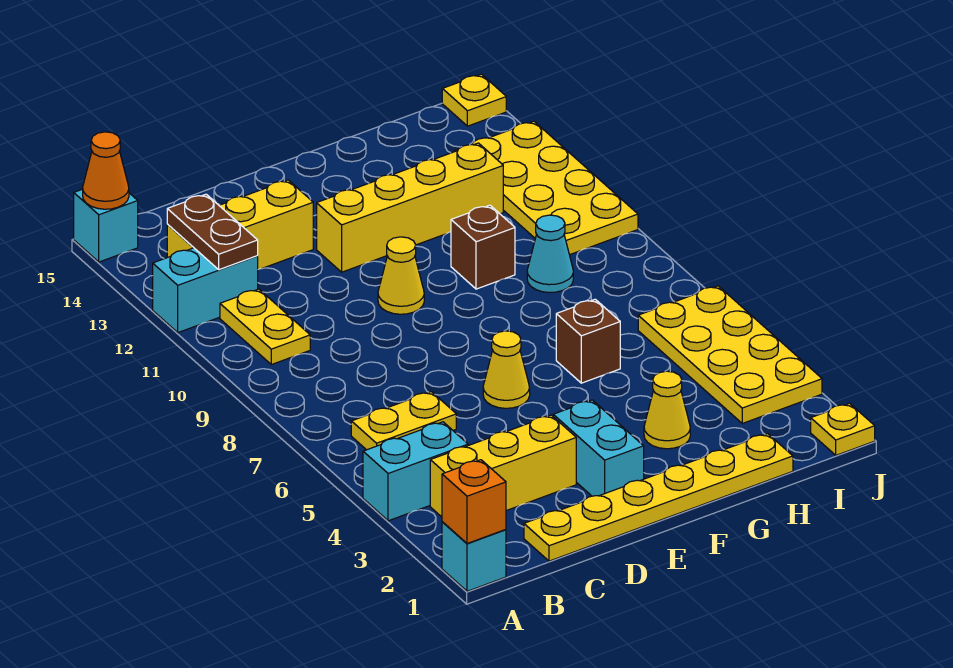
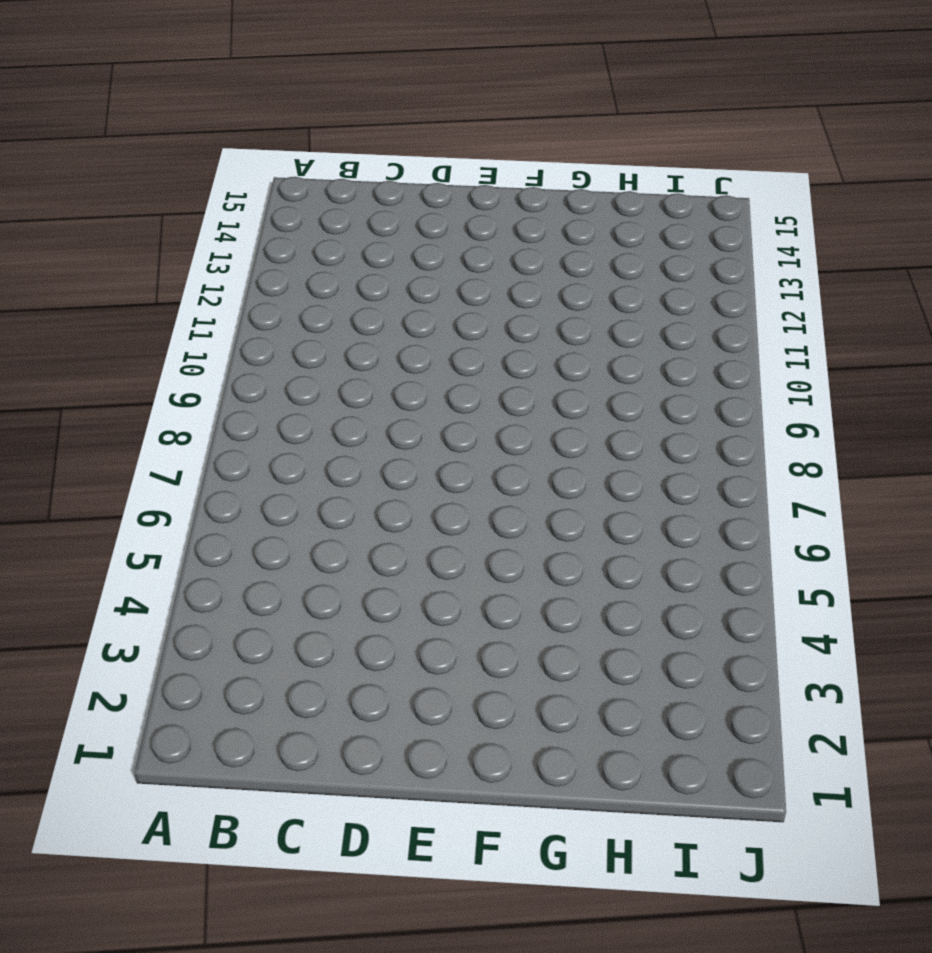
none -> cyan brick A1 level 1
none -> cyan brick A4:B4 level 1
none -> cyan brick A12:B12 level 1

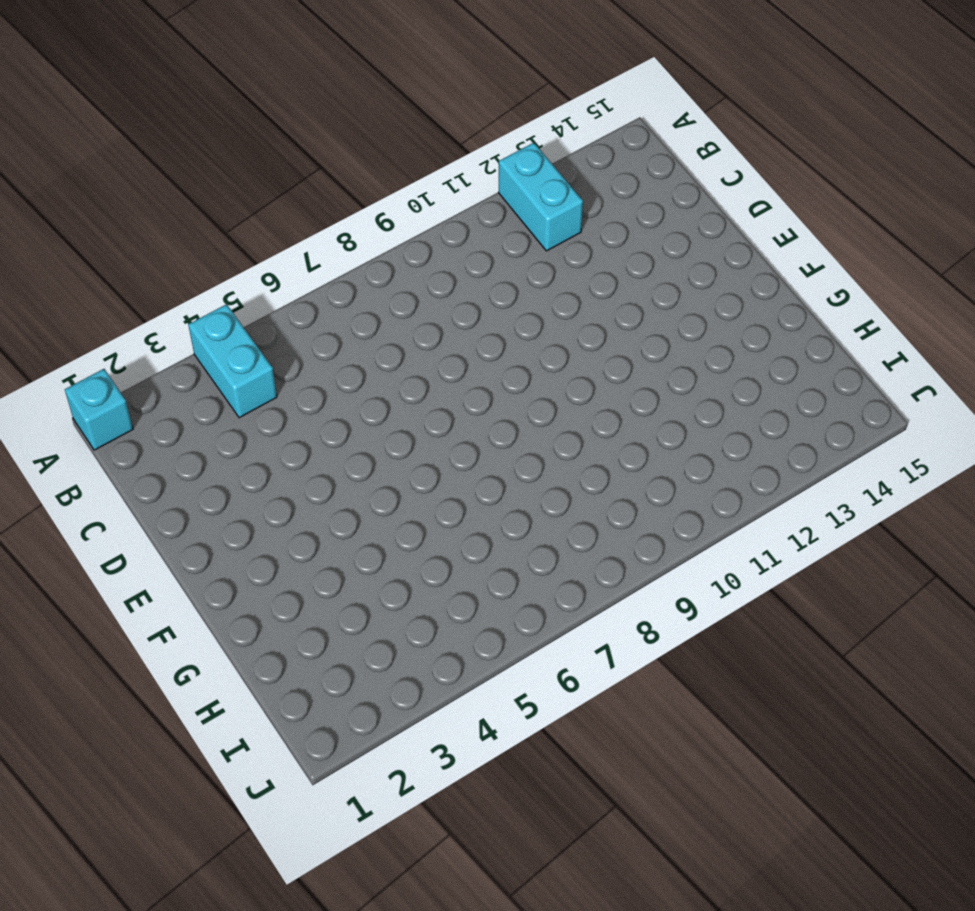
none -> cyan brick A15 level 1
none -> yellow brick B3:D3 level 1
none -> yellow plate B6:C6 level 1

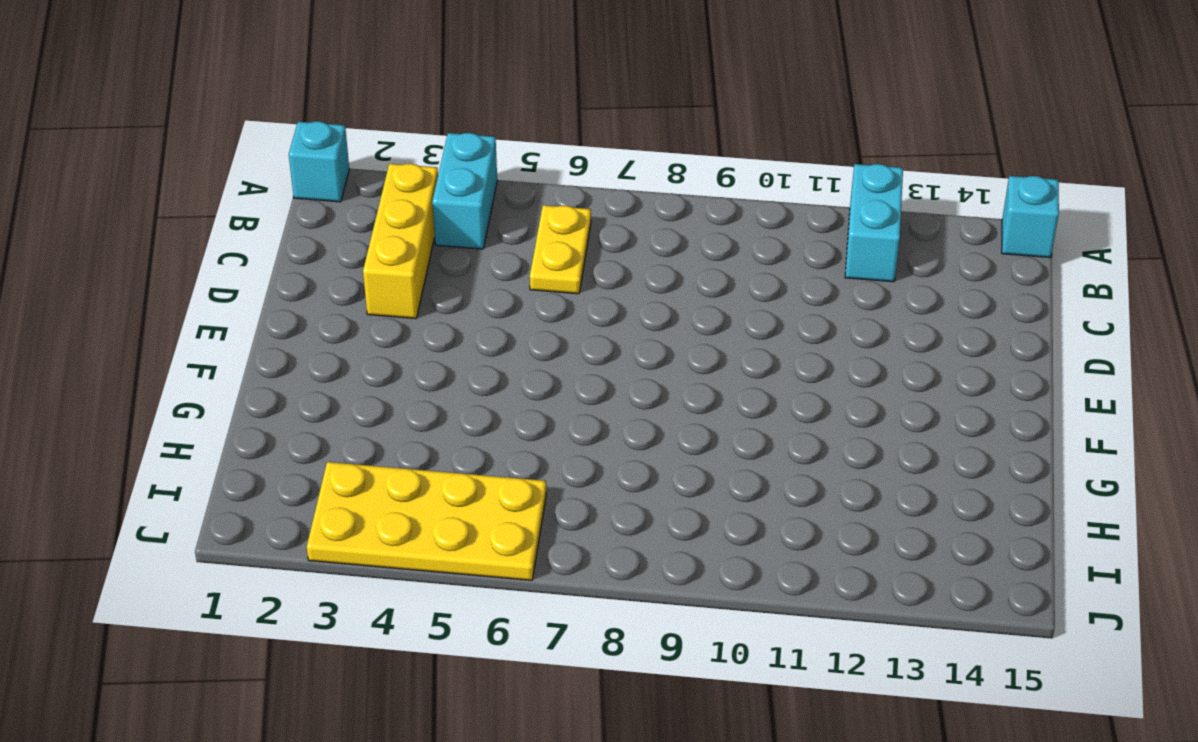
none -> yellow plate B10:B11 level 1
none -> yellow brick B13:D13 level 1
none -> yellow plate C1:H1 level 1

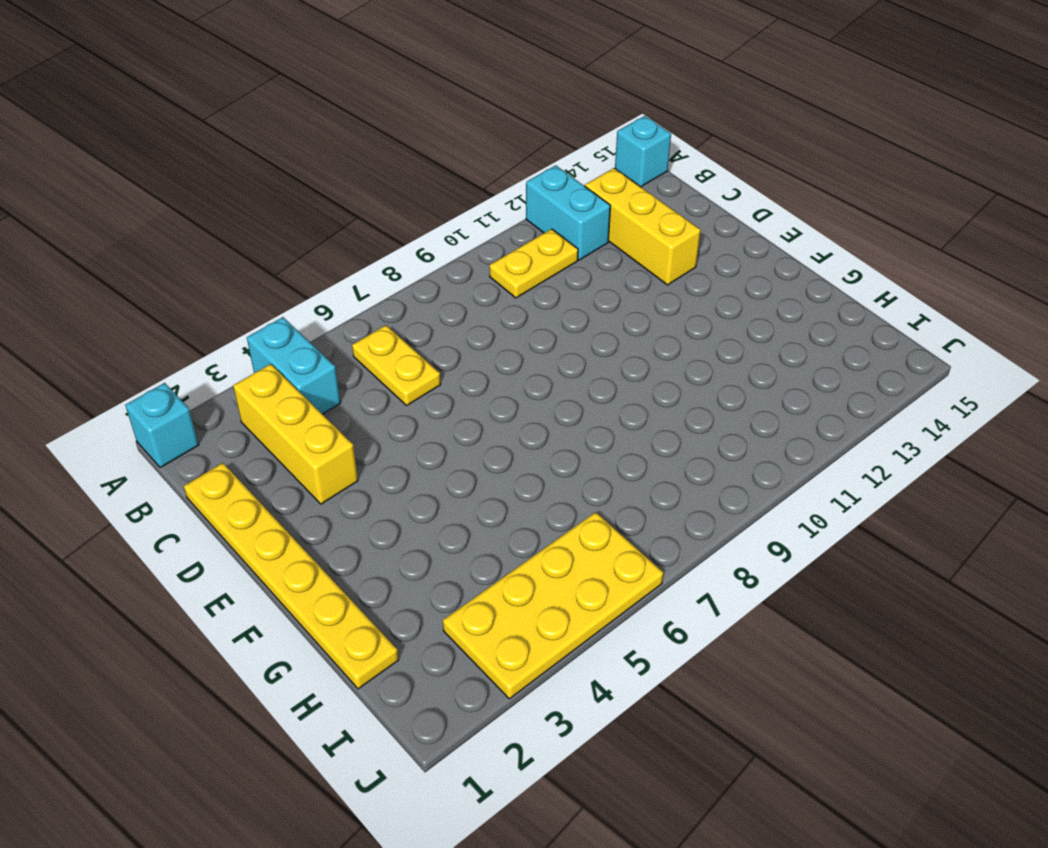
none -> cyan brick E2:E3 level 1
none -> yellow cone E6 level 1
none -> yellow cone E10 level 1

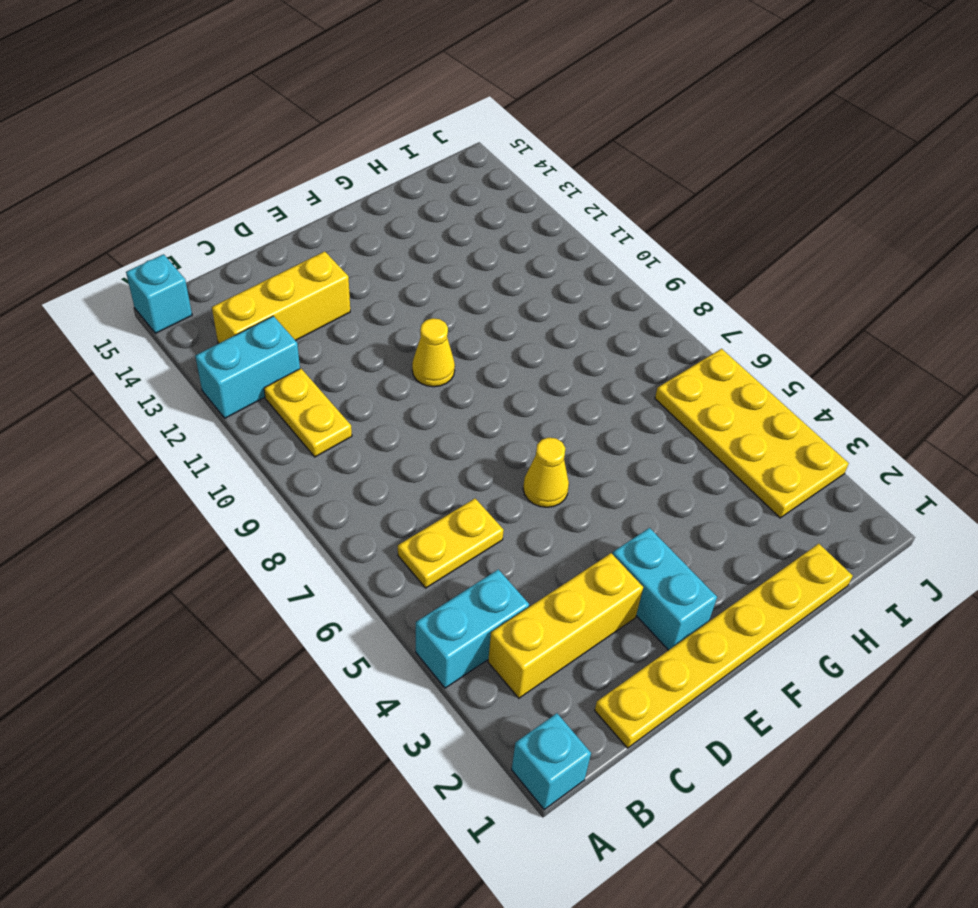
none -> yellow brick E12:H12 level 1
none -> yellow cone G3 level 1
none -> brown brick G6 level 1

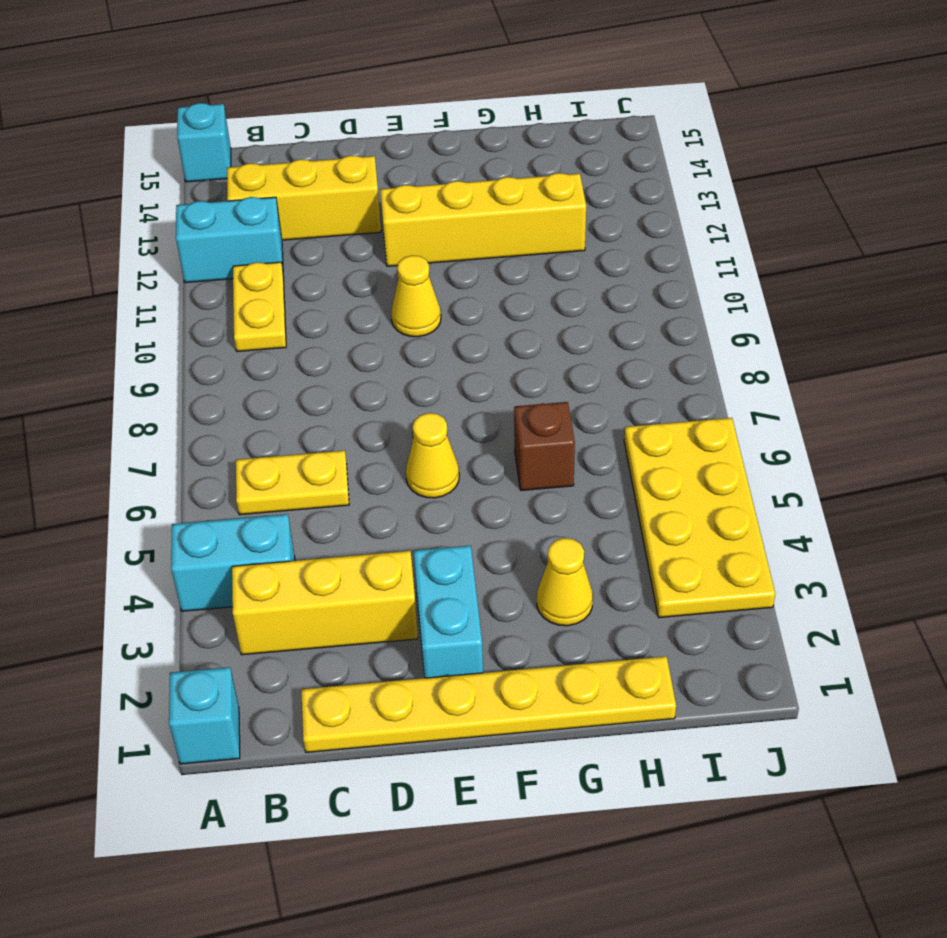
none -> brown brick G10 level 1
none -> cyan cone H9 level 1
none -> yellow plate I10:J13 level 1

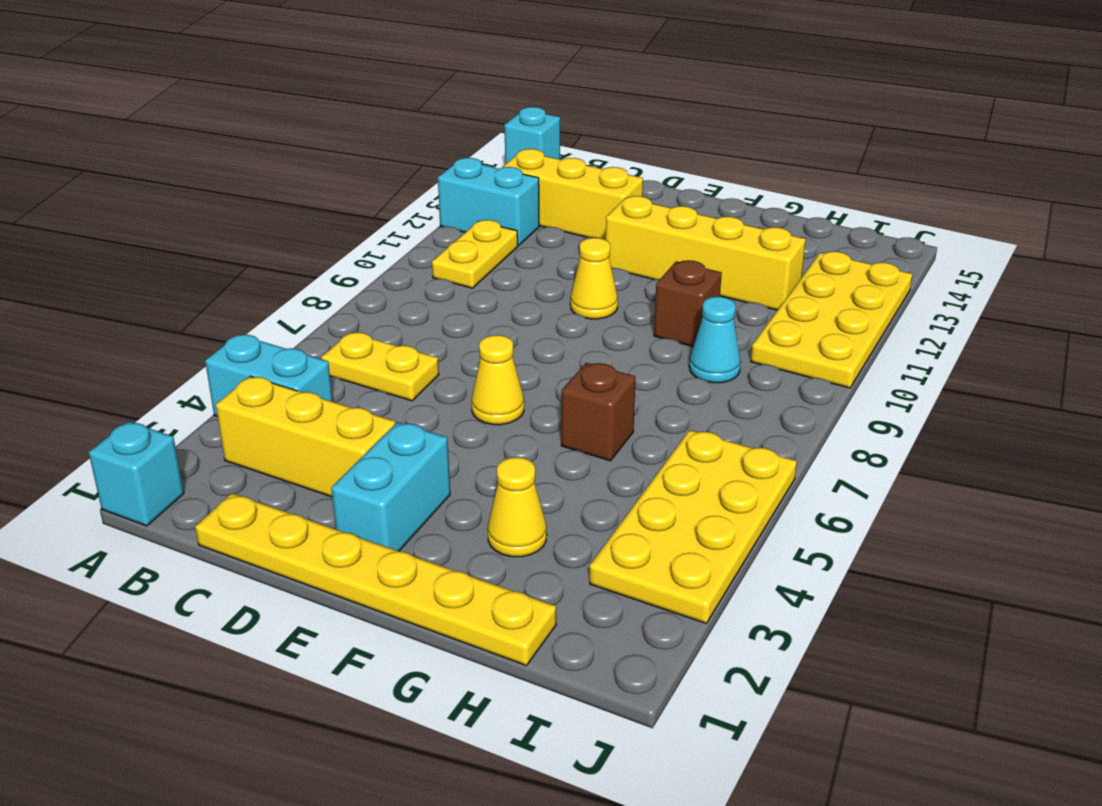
none -> yellow plate J1 level 1
none -> yellow plate J15 level 1
none -> orange brick A1 level 2

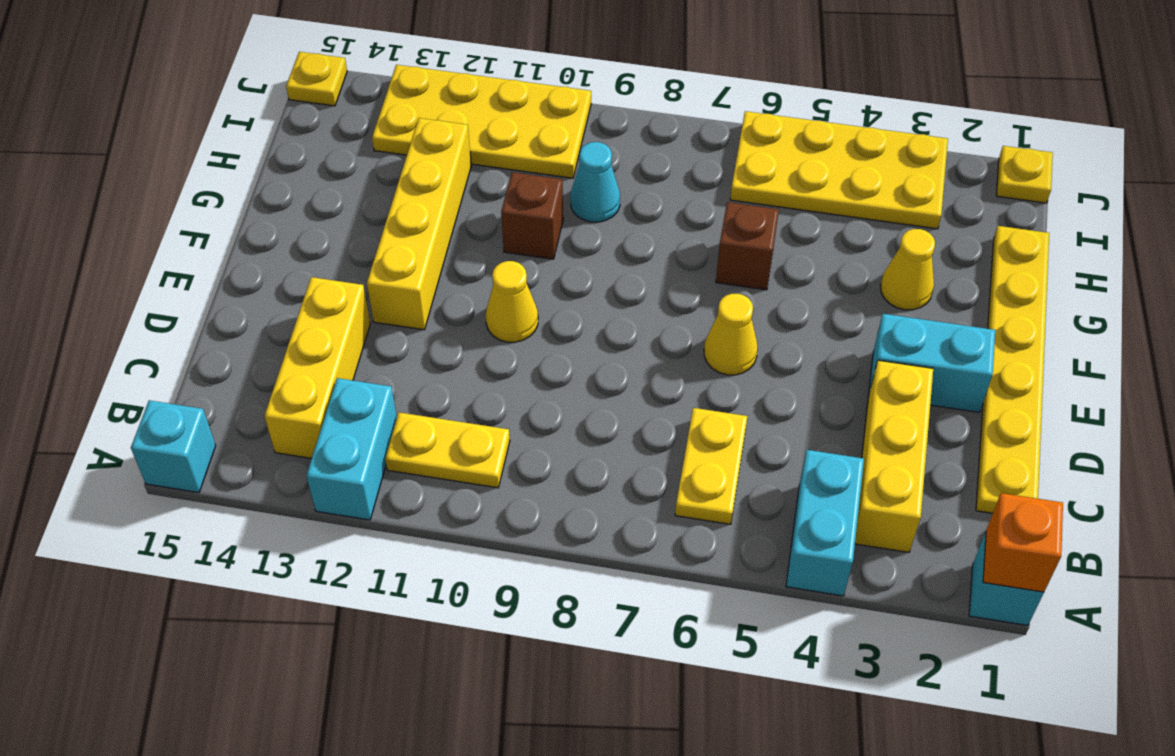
none -> orange cone A15 level 2
none -> brown plate B12:B13 level 2

